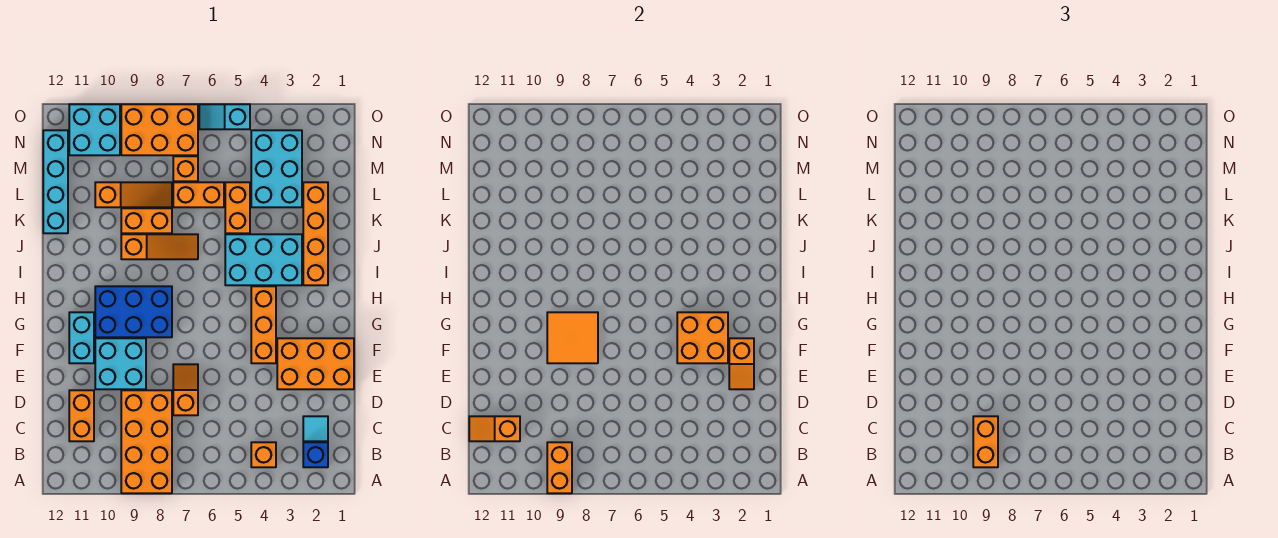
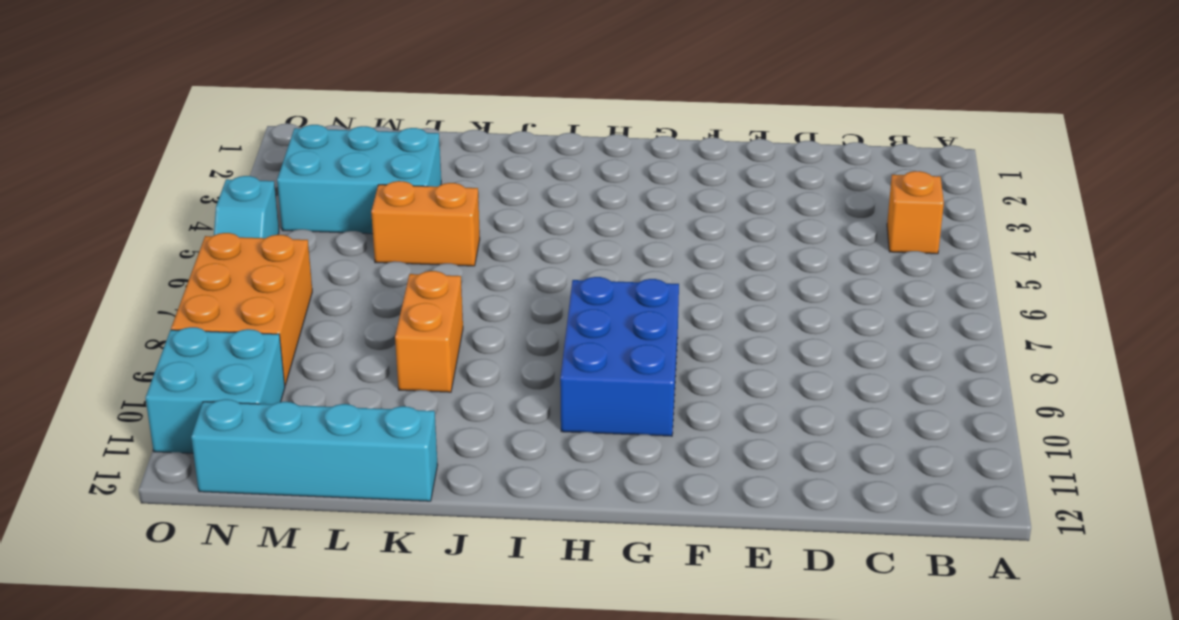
none -> orange brick A8:D9 level 1
none -> blue brick B2 level 1
none -> cyan tile C2 level 1
none -> orange brick C11:D11 level 1

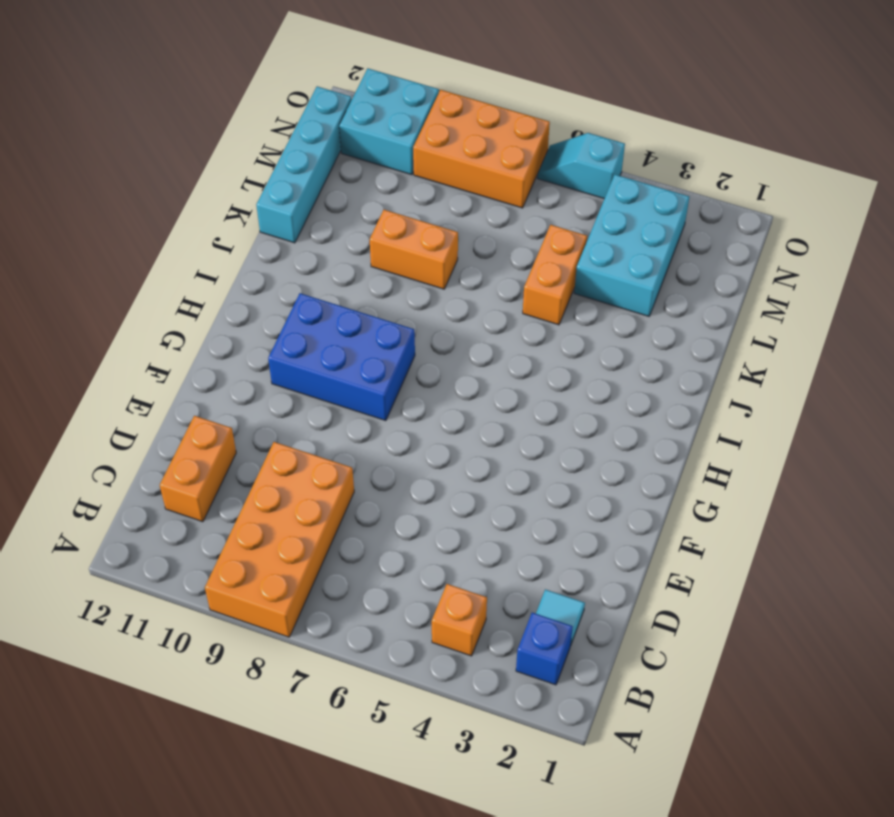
none -> orange slope D7:E7 level 1 top D
none -> orange brick E1:F3 level 1
none -> cyan brick E9:F10 level 1
none -> orange brick F4:H4 level 1

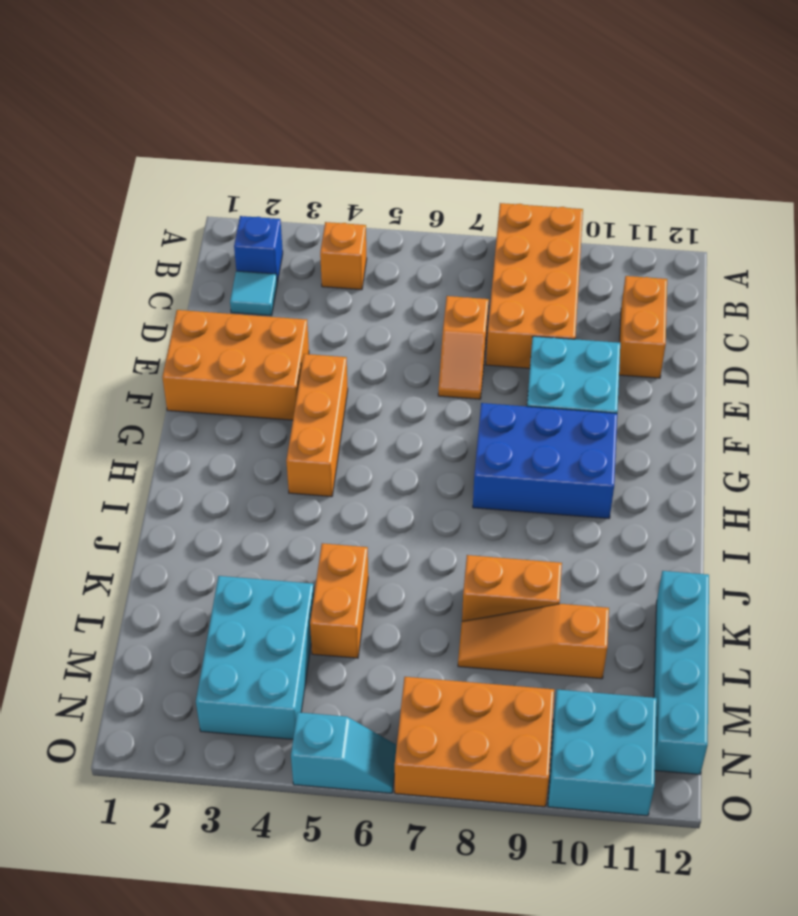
none -> cyan brick F11:G11 level 1
none -> orange brick I2:L2 level 1
none -> cyan brick I3:J5 level 1
none -> orange slope J7:J9 level 1 top 9

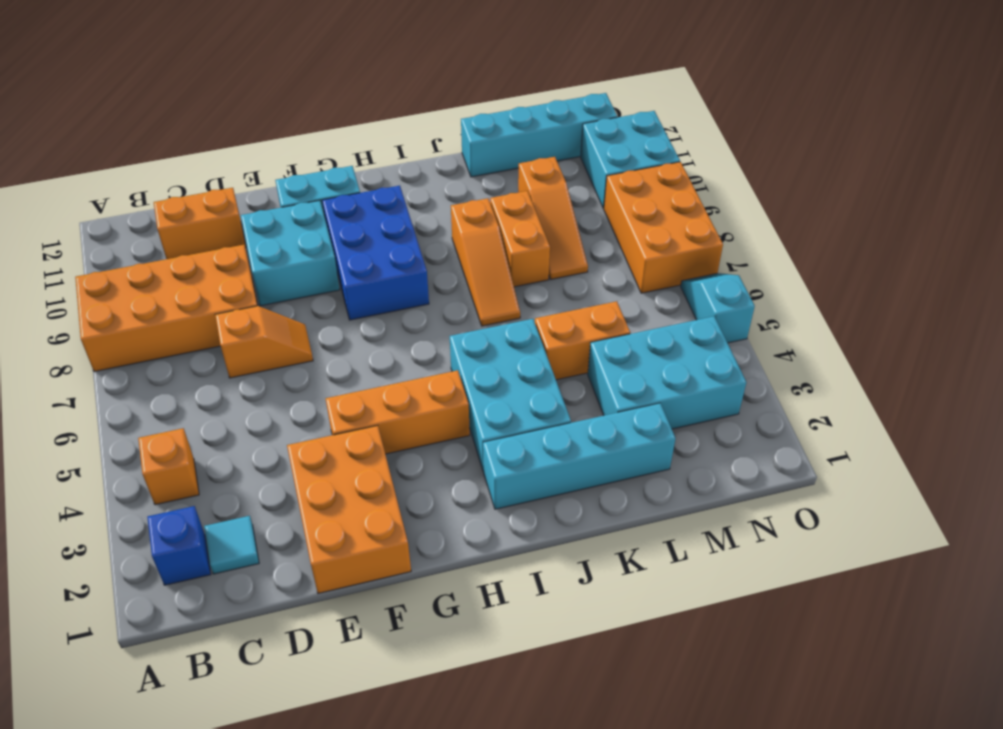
cyan brick I2:L2 level 1 -> orange brick I2:L2 level 1
none -> orange brick L6:L7 level 1
none -> orange brick M7 level 1
none -> orange brick A9:B9 level 2
none -> orange slope C11:C12 level 2 top 11

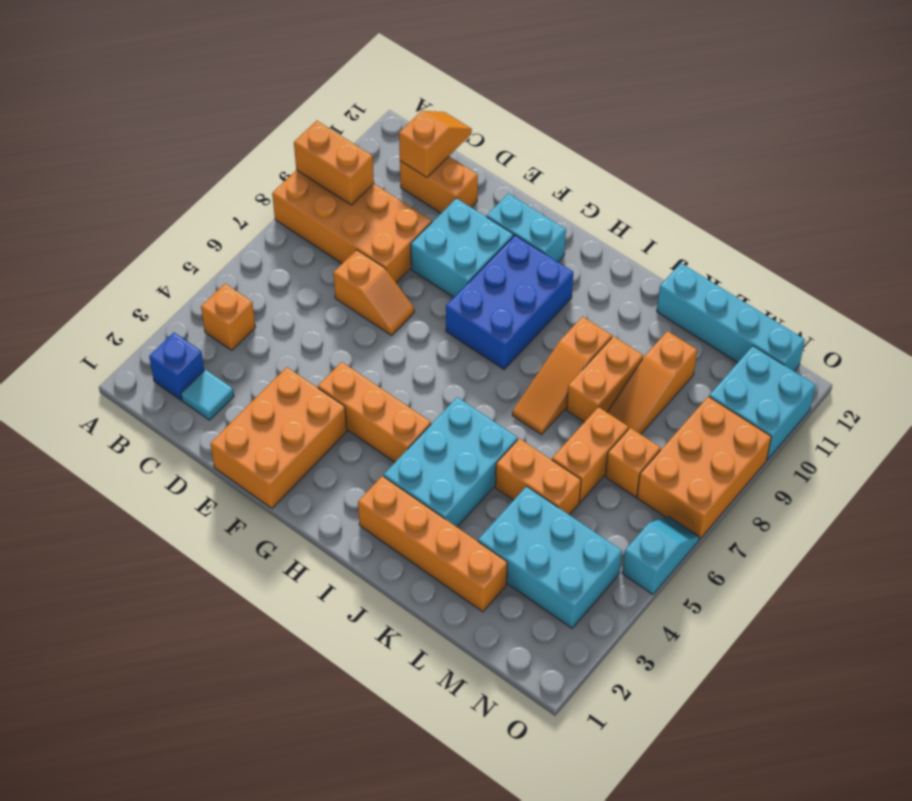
none -> orange slope E2:F2 level 2 top F
none -> orange brick F3:G4 level 2
none -> orange tile F8:G9 level 2
none -> orange brick B9:C9 level 3

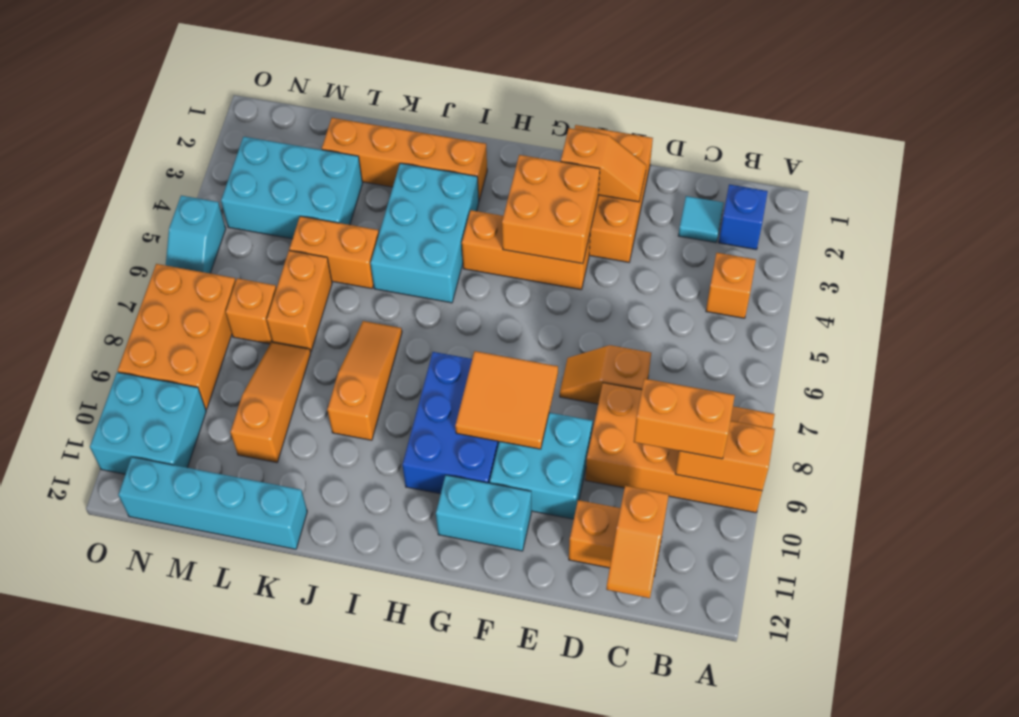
none -> orange brick K8:K9 level 1

